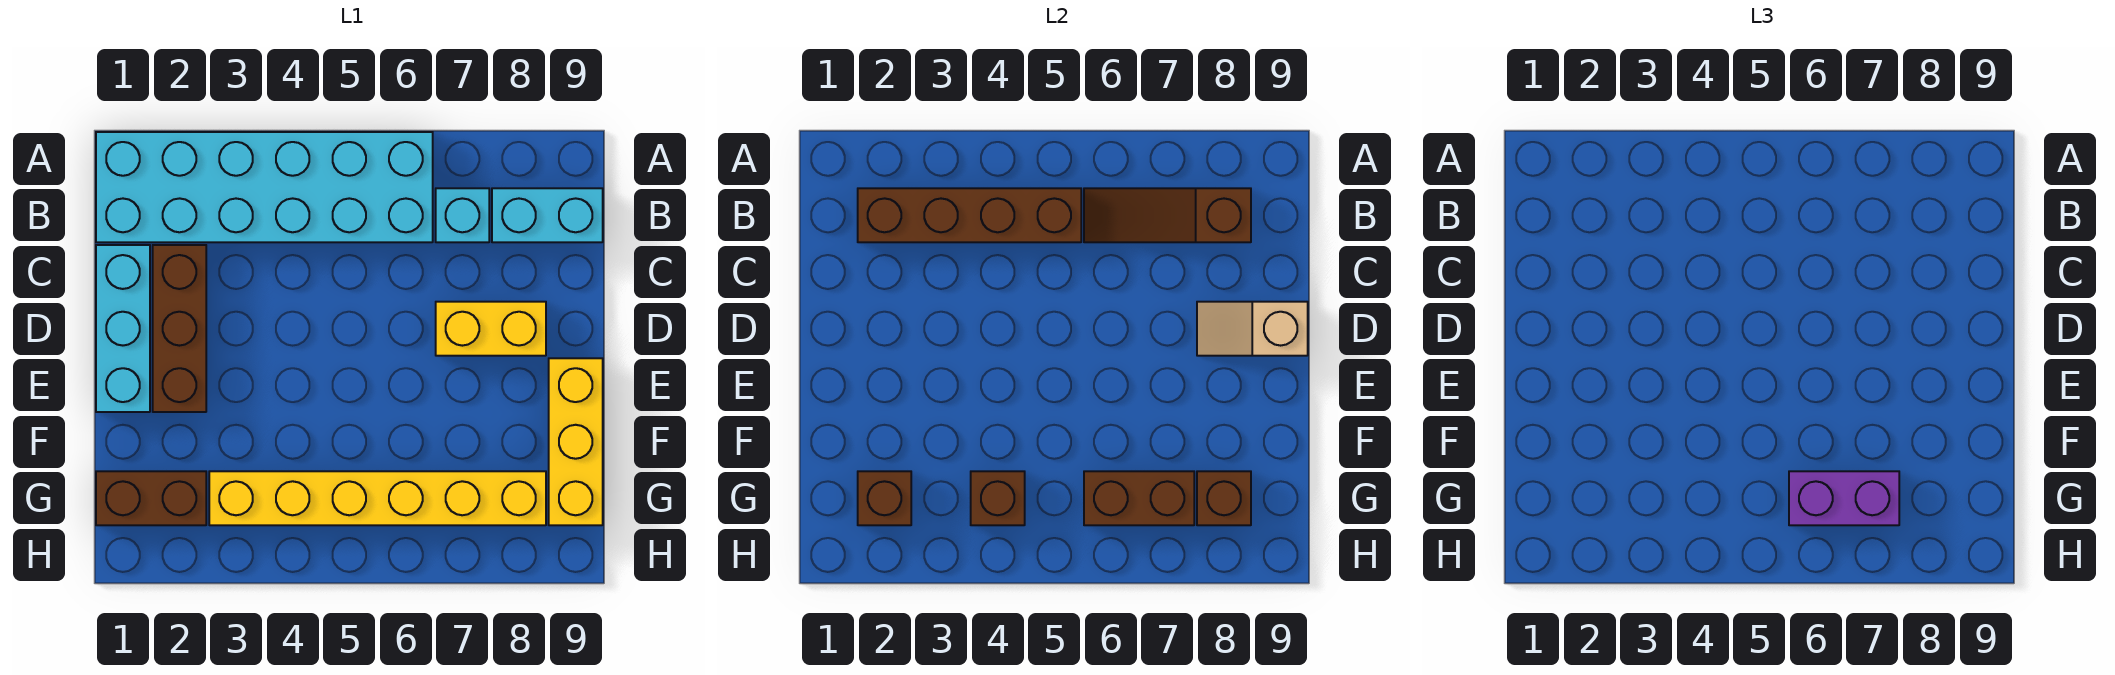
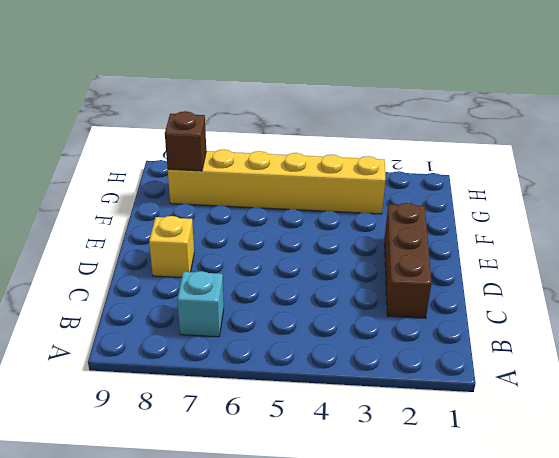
yellow brick D8 level 1 -> yellow brick D7:D8 level 1
none -> cyan brick A1:B6 level 1
none -> cyan brick B8:B9 level 1
none -> cyan brick C1:E1 level 1

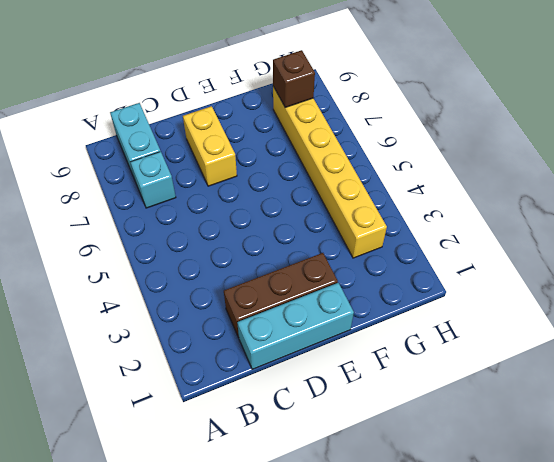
none -> cyan brick A1:B6 level 1
none -> yellow brick E9:G9 level 1
none -> brown brick G1:G2 level 1

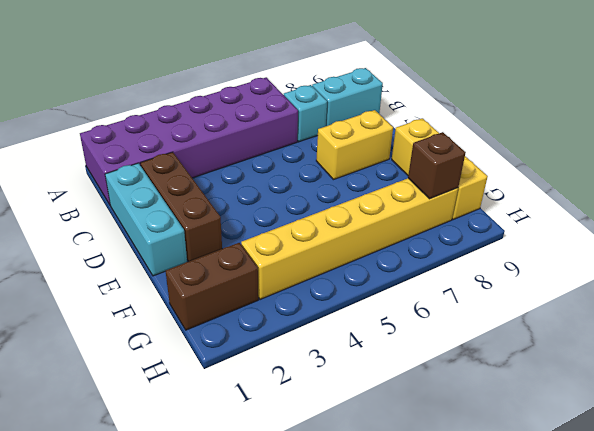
purple brick A1:B6 level 1 -> cyan brick A1:B6 level 1
none -> brown brick B2:B5 level 2
none -> brown slope B6:B8 level 2 top 8
none -> tan slope D8:D9 level 2 top 9

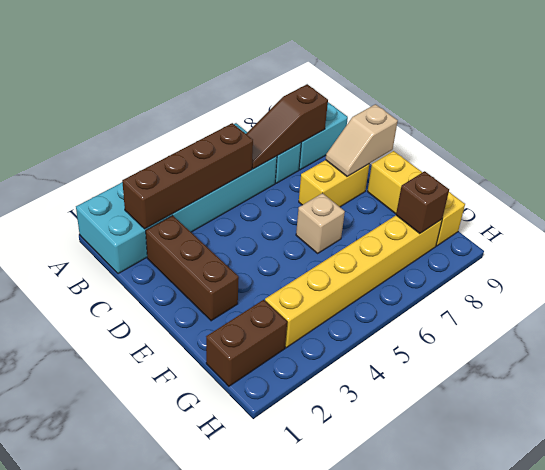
tan brick E6 level 1 -> none
none -> cyan brick C1:E1 level 1
none -> brown brick G2 level 2
none -> brown brick G4 level 2

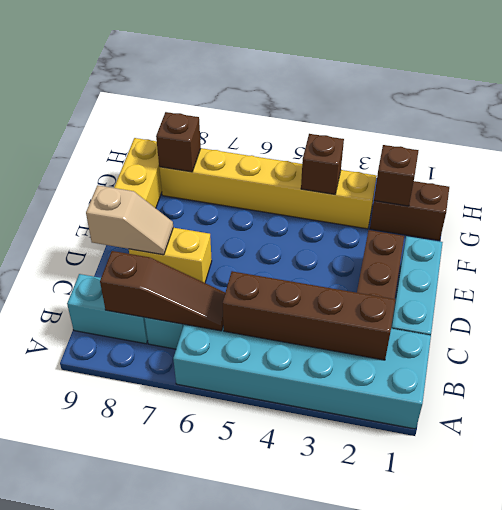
none -> brown brick G6:G7 level 2
none -> purple brick G6:G7 level 3

